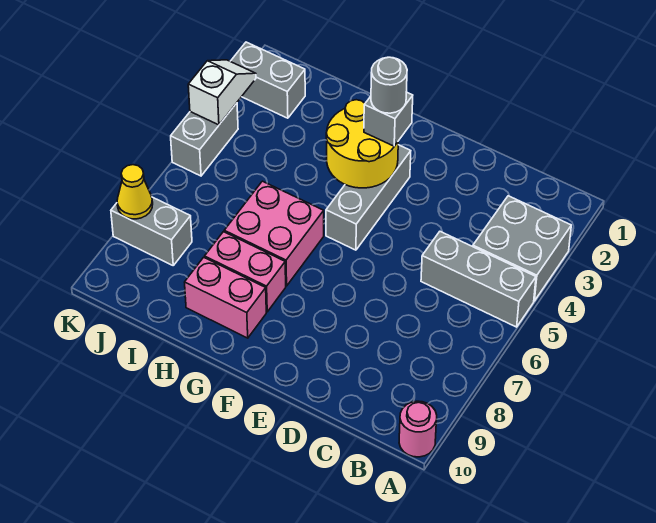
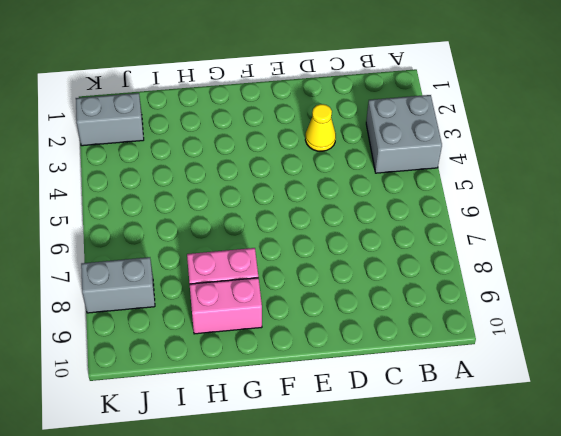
yellow cone D3 level 1 -> yellow cone K8 level 2
none -> grey brick A5:C5 level 1
none -> pink round brick A10 level 1
none -> grey brick F3:F5 level 1

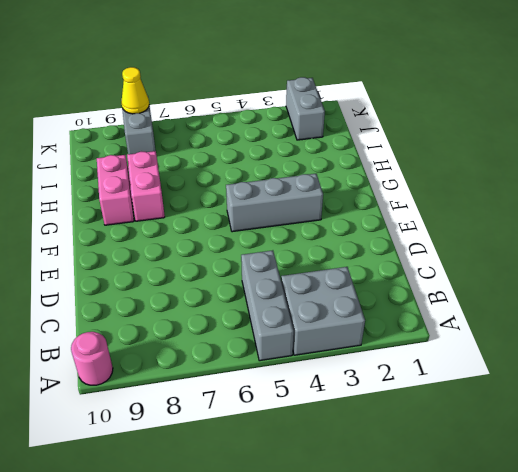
none -> pink brick G6:H7 level 1
none -> grey brick K4:K5 level 1
none -> yellow round brick F3:G4 level 2

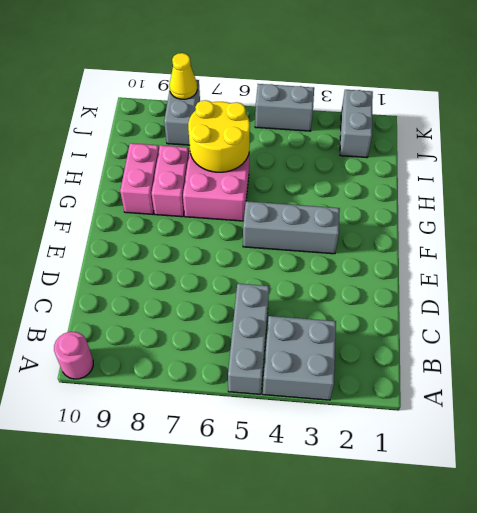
yellow round brick H6:I7 level 2 -> yellow round brick F3:G4 level 2
none -> white slope K3:K4 level 2 top 4
none -> grey brick F3 level 3
none -> grey round brick F3 level 4

